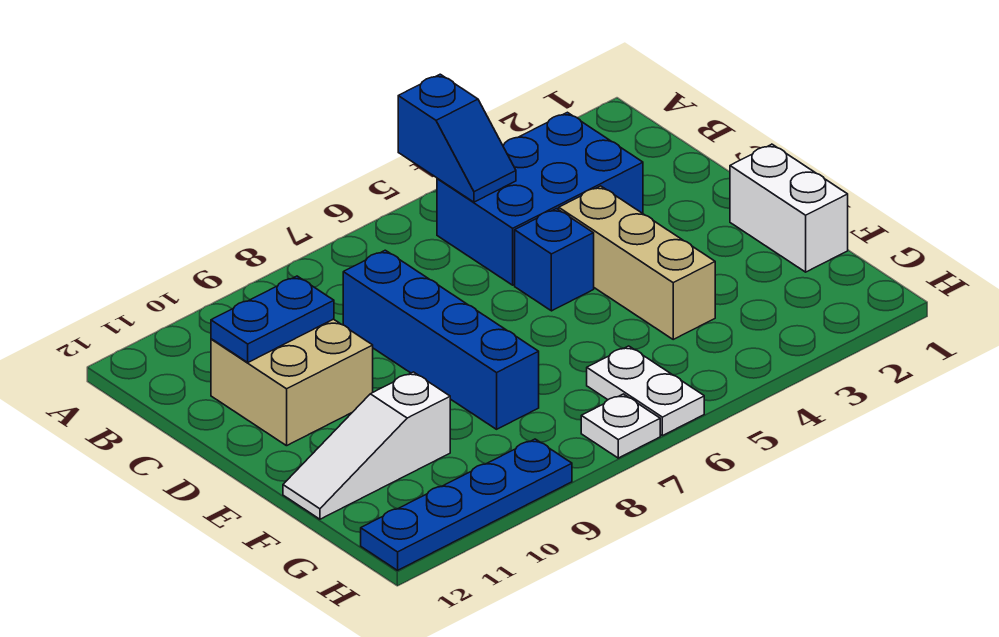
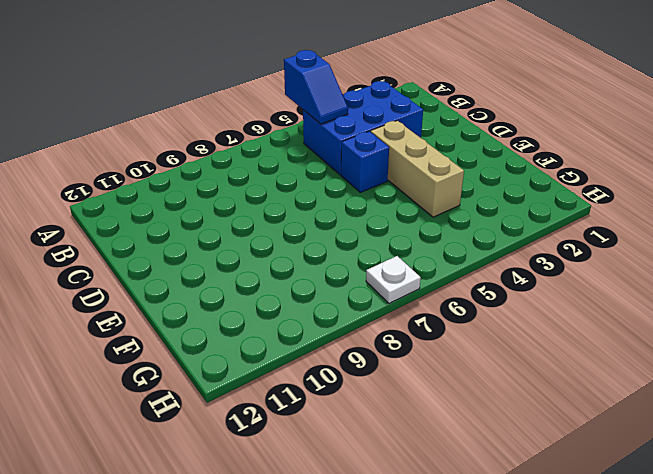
none -> blue brick C8:F8 level 1
none -> tan brick C10:D11 level 1
none -> white brick E1:F1 level 1

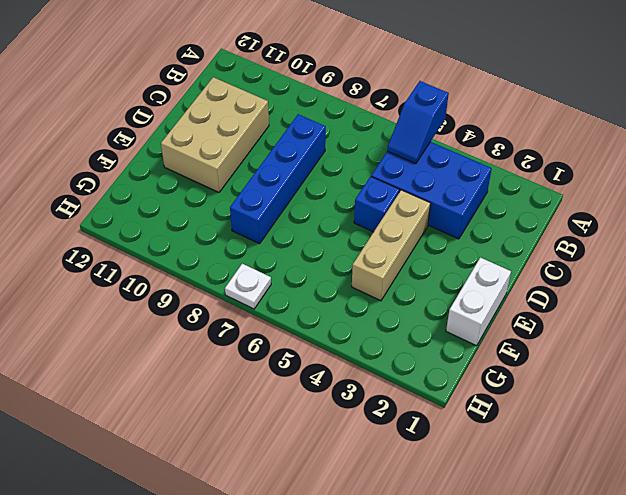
tan brick C10:E11 level 1 -> tan brick C10:D11 level 1
none -> white slope F10:F12 level 1 top 10
none -> white plate G6:H6 level 1
none -> blue plate H9:H12 level 1

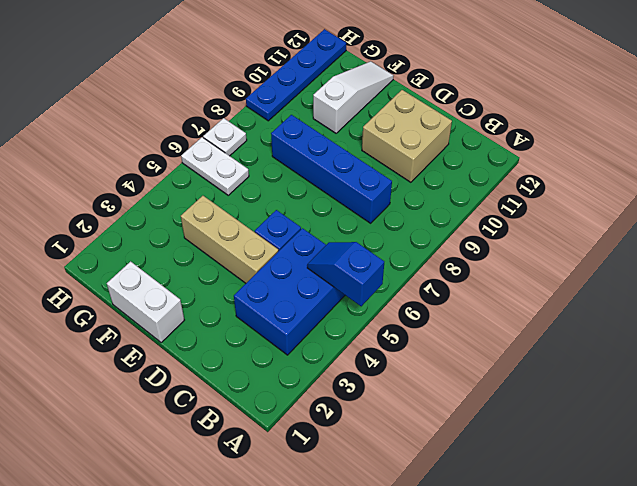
none -> blue plate C10:C11 level 2

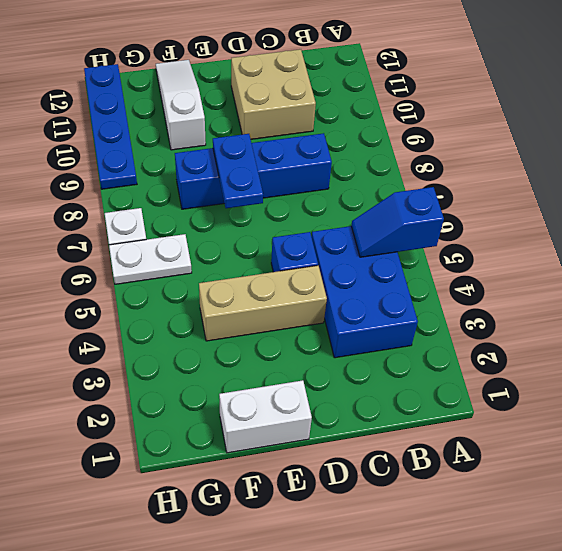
blue plate E7:E8 level 2 -> blue plate C10:C11 level 2

